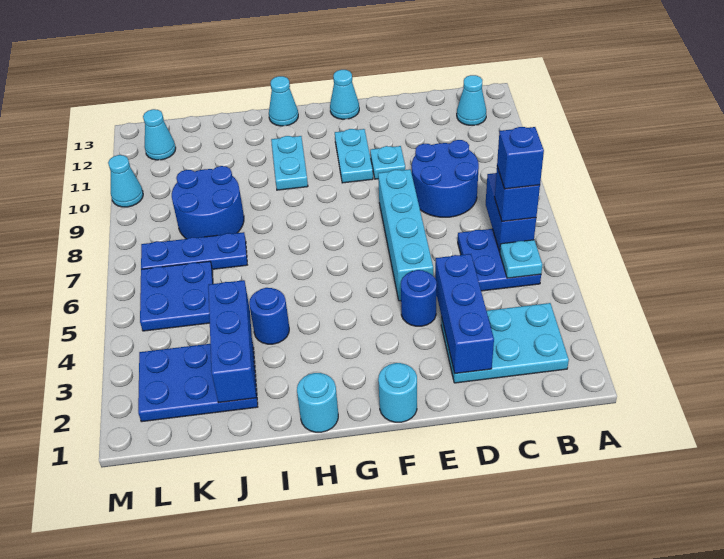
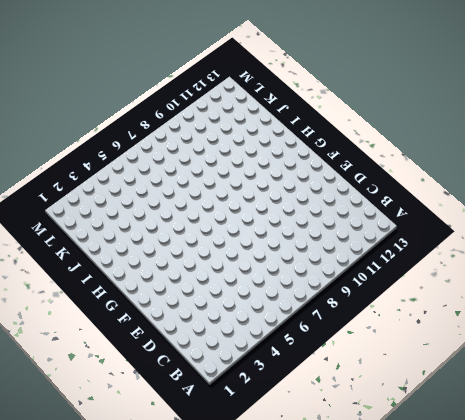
none -> cyan plate B2:D3 level 1
none -> blue plate B5:C6 level 1
none -> cyan cone B12 level 1

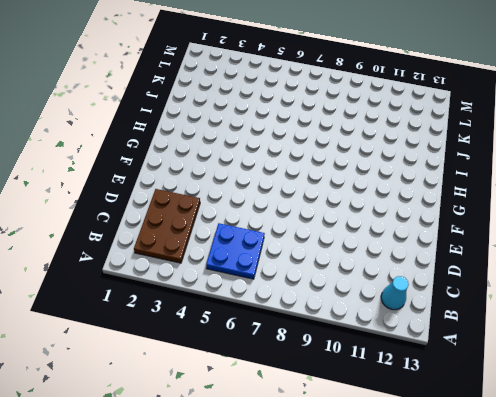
brown plate B2:D3 level 1 -> cyan plate B2:D3 level 1
none -> blue round brick C8:D9 level 1
none -> blue round brick E4 level 1
none -> cyan brick E5:E8 level 1

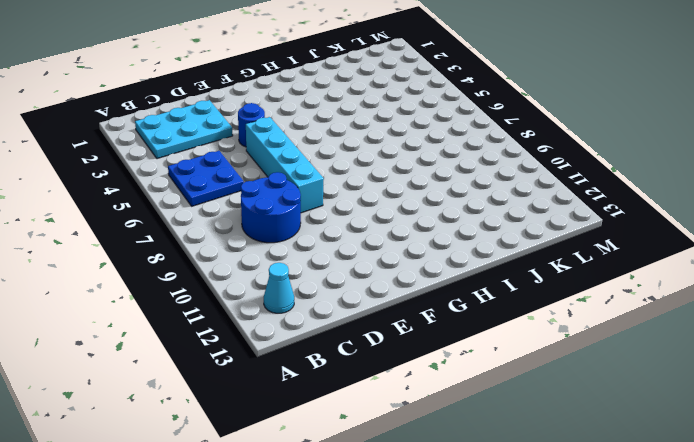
none -> cyan plate E10 level 1
none -> cyan round brick F1 level 1
none -> cyan plate F10:F11 level 1

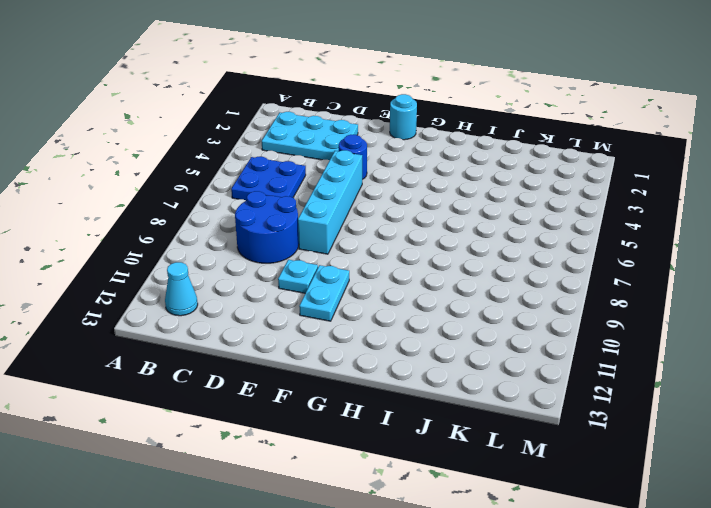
none -> cyan cone F13 level 1
none -> cyan round brick H1 level 1
none -> cyan plate H10:H11 level 1

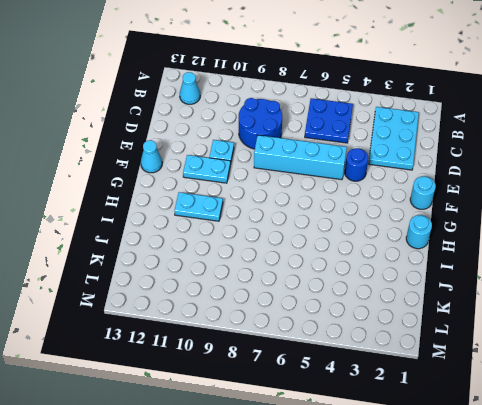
none -> cyan cone H13 level 1
none -> blue round brick I4 level 1
none -> blue plate J2:L3 level 1

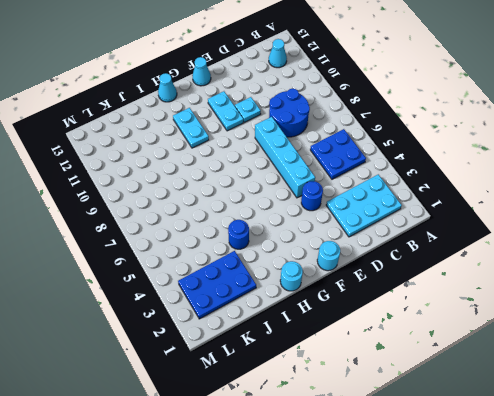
none -> blue plate J7:L7 level 1
none -> blue round brick J8:K9 level 1
none -> blue plate K5:L6 level 1

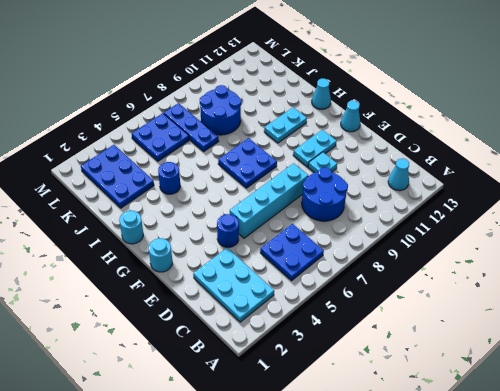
blue plate G7:H8 level 1 -> none
none -> cyan cone L12 level 1
none -> cyan cone M10 level 1
none -> cyan plate B5 level 2

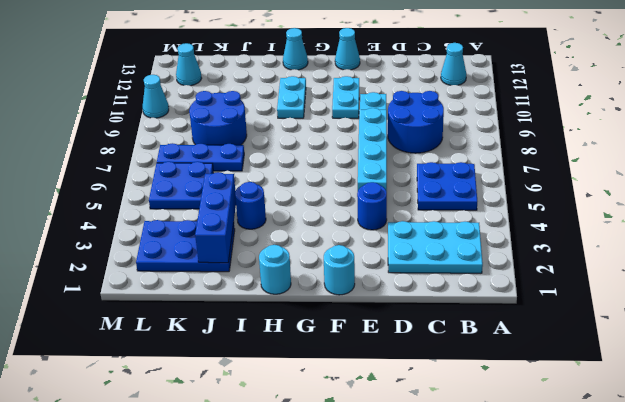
none -> cyan plate B5 level 2
none -> blue brick B6:B7 level 2
none -> blue brick D2:D4 level 2

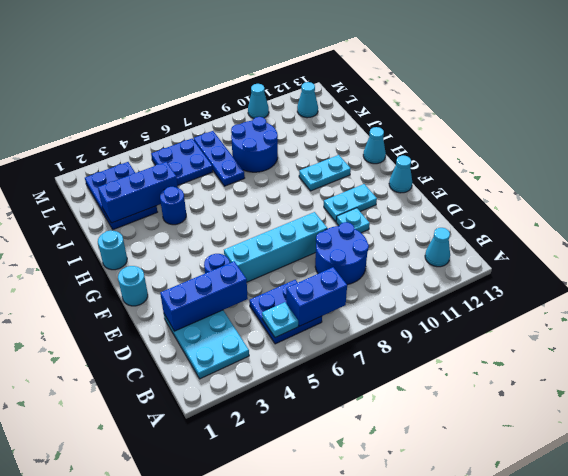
none -> blue brick B6 level 3
none -> blue brick B6 level 4

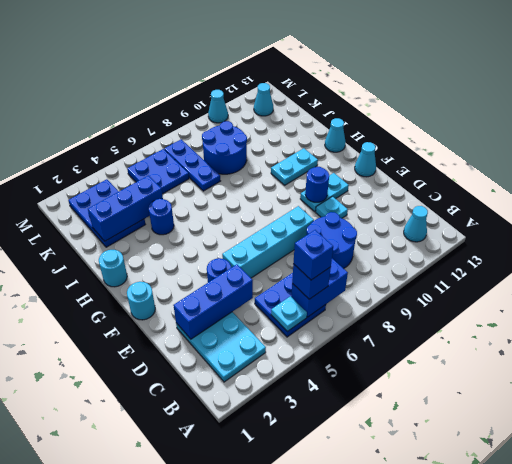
blue round brick F10 level 2 -> none

